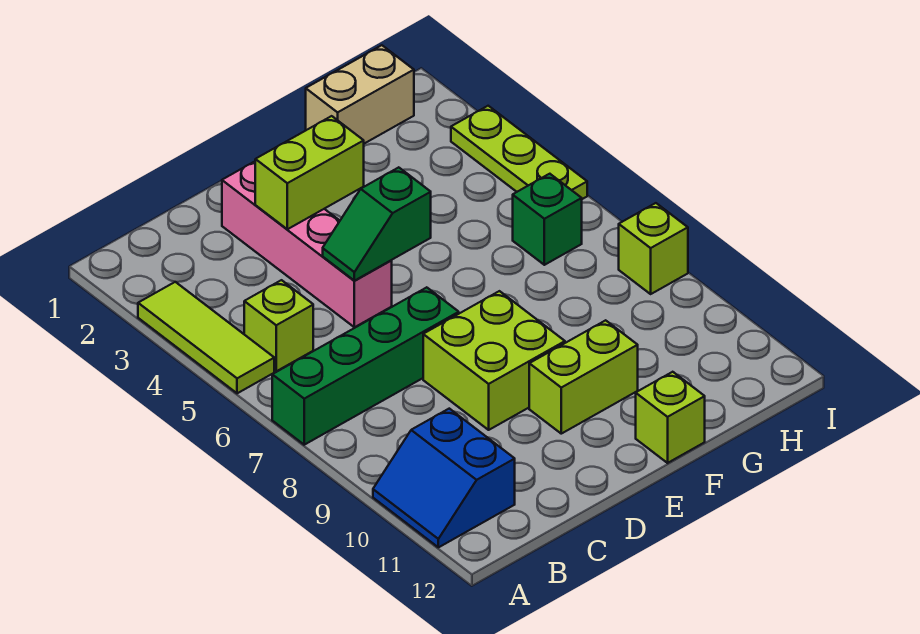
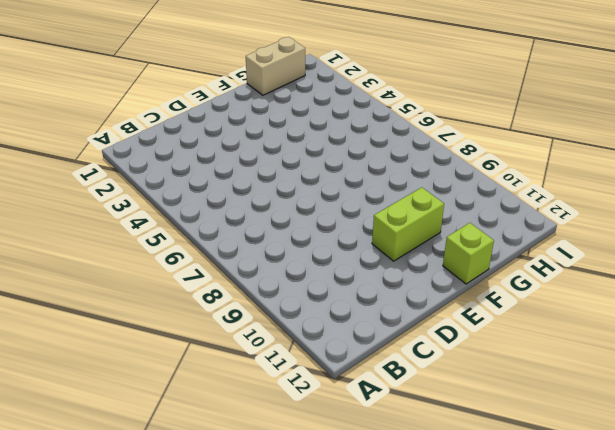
none -> lime tile A3:A5 level 1
none -> green brick A7:D7 level 1
none -> blue slope A10:B11 level 1 top B

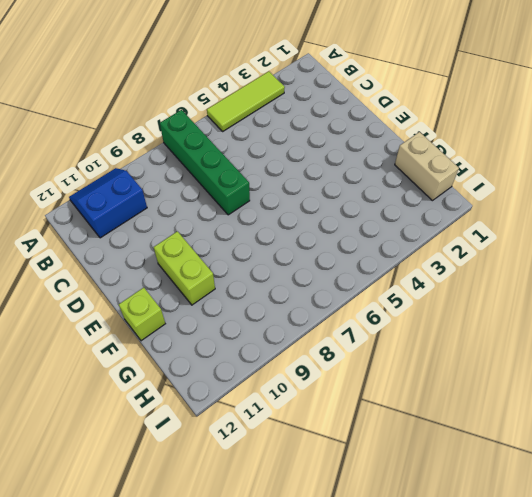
none -> lime brick B5 level 1
none -> pink brick D2:D5 level 1
none -> lime brick D8:E9 level 1

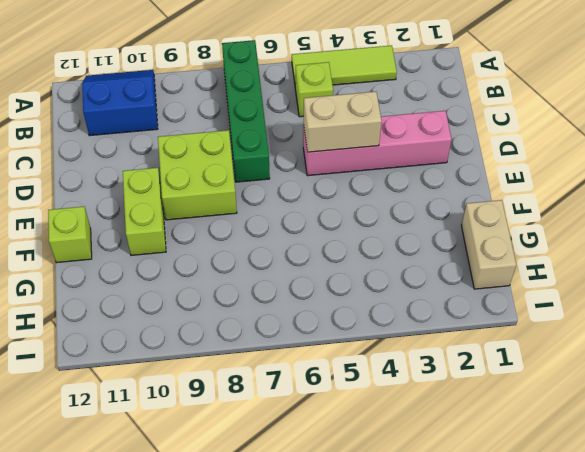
tan brick D4:D5 level 2 -> green slope D5:E5 level 2 top E
none -> green brick H6 level 1
none -> lime plate I3:I5 level 1
none -> lime brick I8 level 1

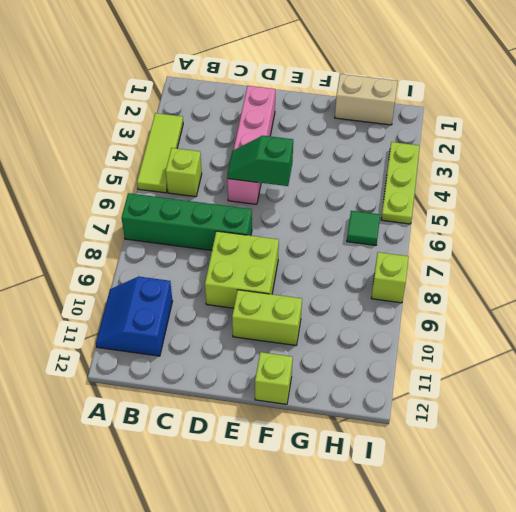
green tile H6 level 1 -> green brick H6 level 1
none -> lime brick D3:E3 level 2

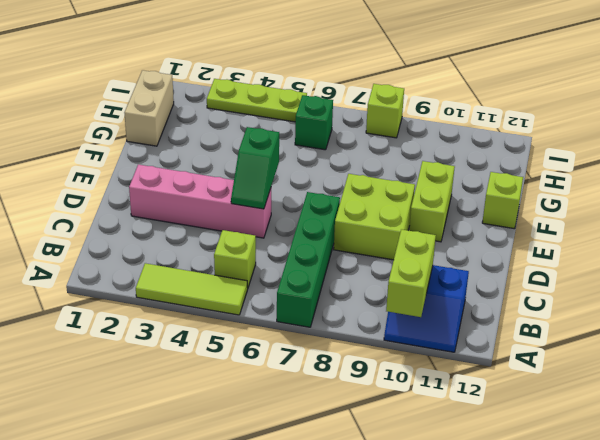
lime brick A10:B10 level 2 -> lime brick D3:E3 level 2

